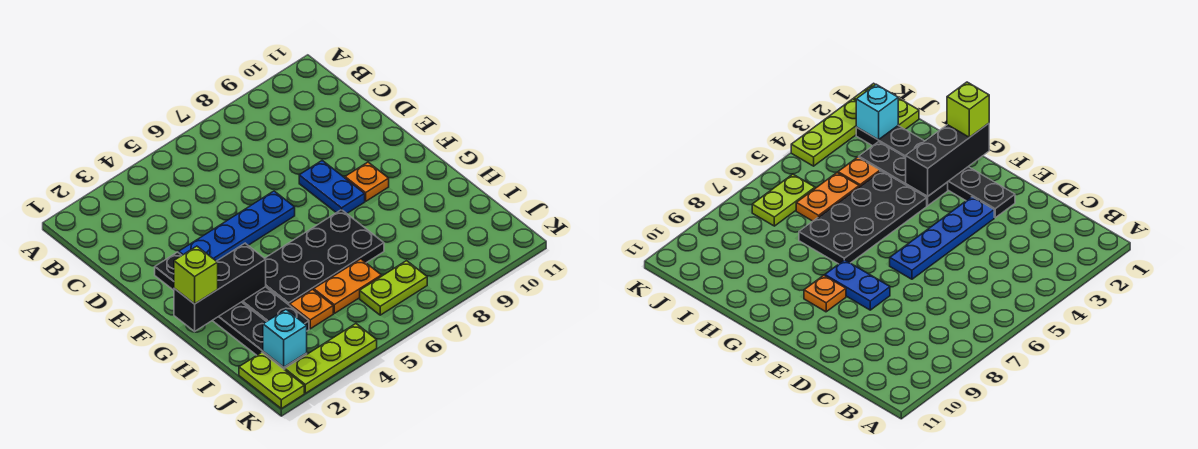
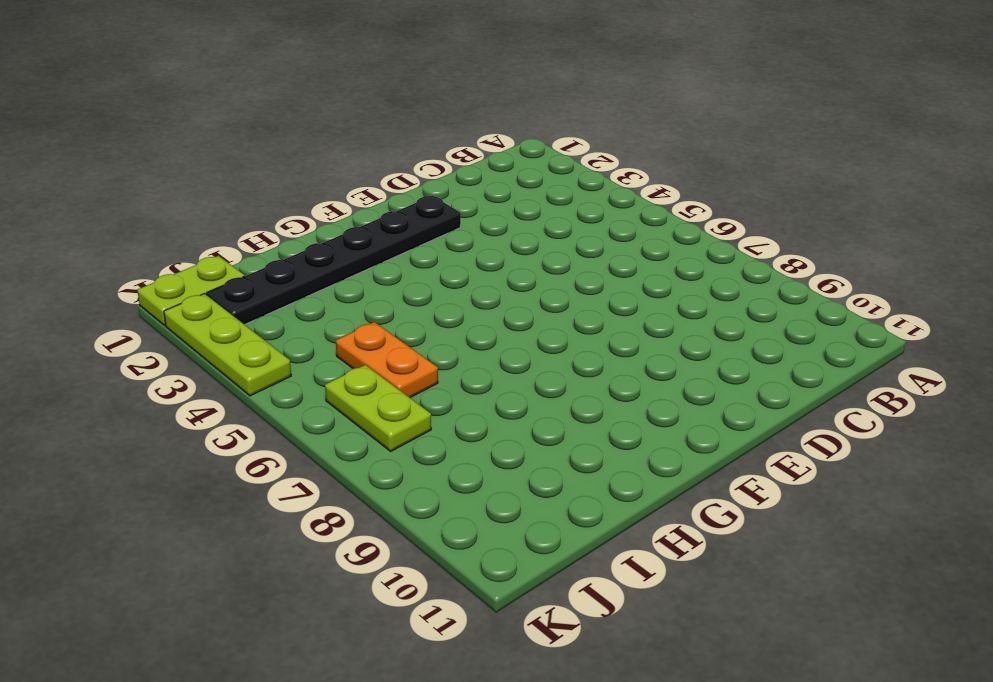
none -> blue plate E3:E6 level 1
none -> blue plate E8:F8 level 1
none -> orange plate F9 level 1

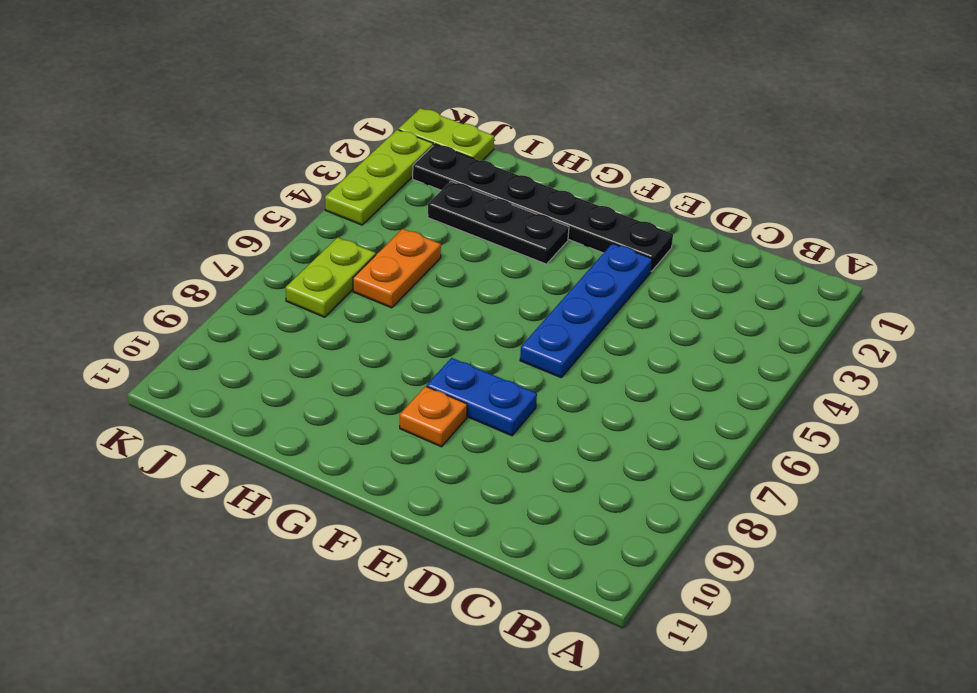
none -> black plate G4:H7 level 1
none -> orange plate I4 level 1
none -> black brick G1:G3 level 2

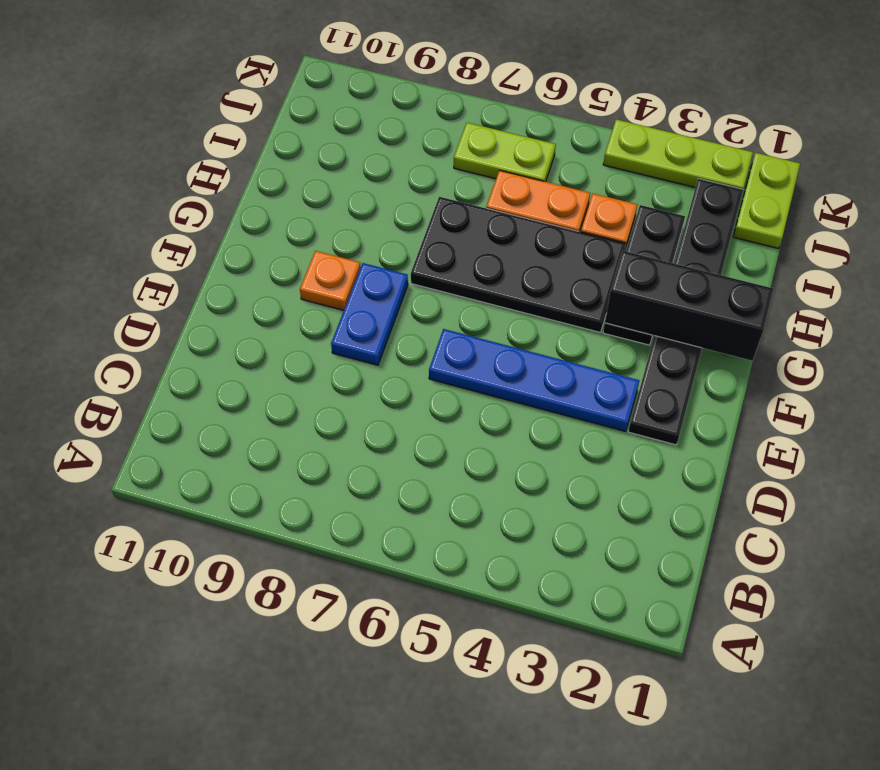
none -> cyan brick J2 level 2
none -> lime brick G1 level 3

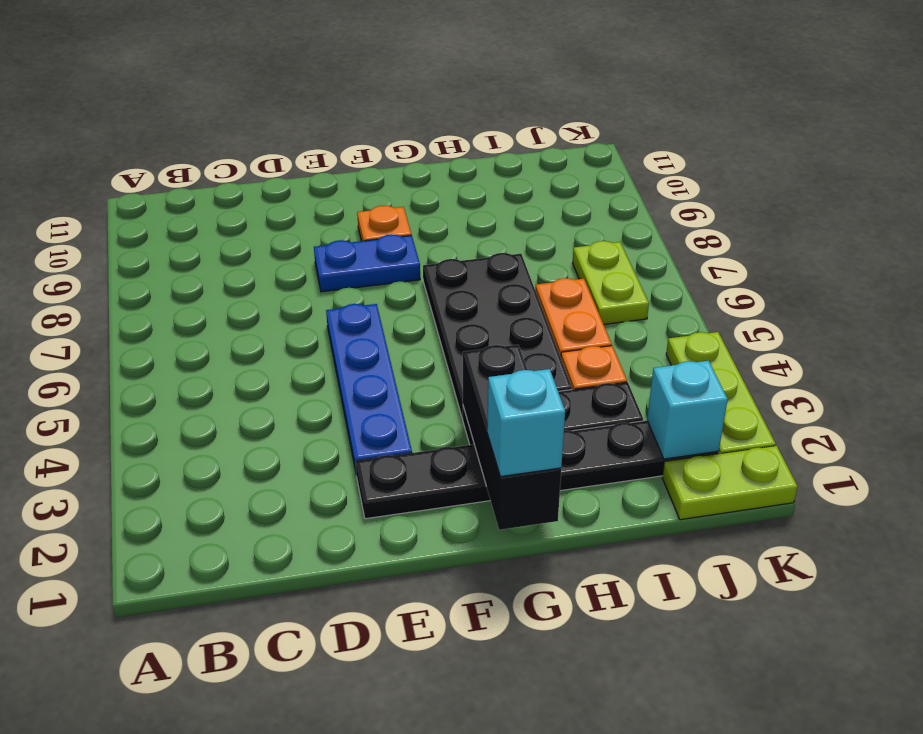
cyan brick G1 level 3 -> lime brick G1 level 3

